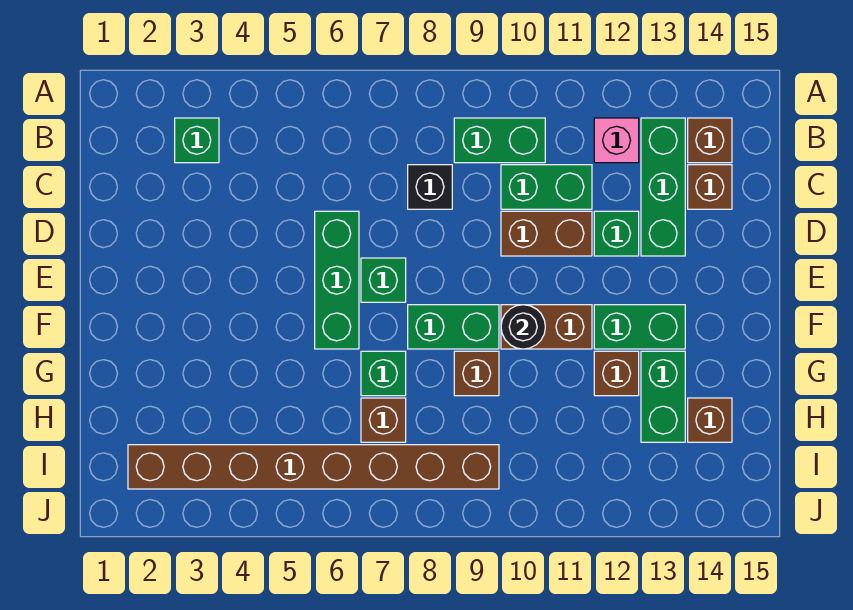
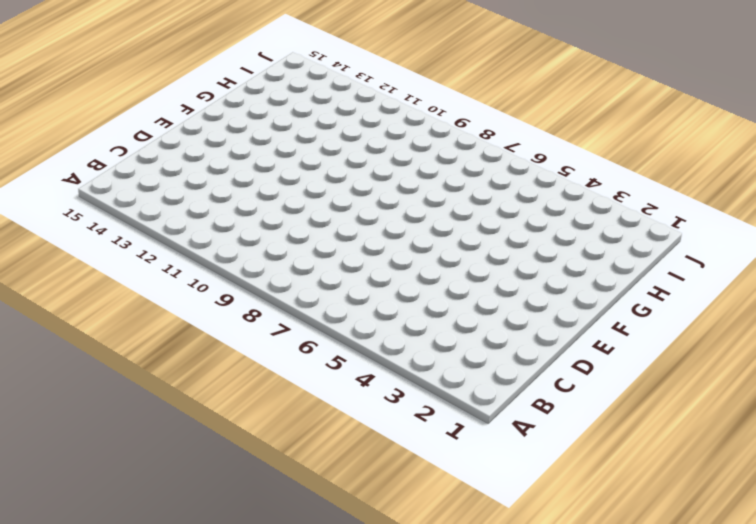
none -> green brick B3 level 1
none -> green brick B9:B10 level 1
none -> pink brick B12 level 1

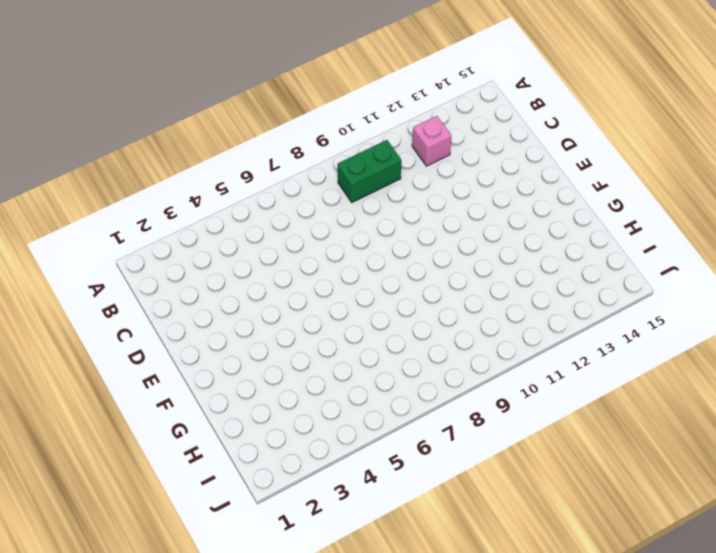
none -> green brick B3 level 1
none -> green brick B13:D13 level 1
none -> brown brick B14 level 1

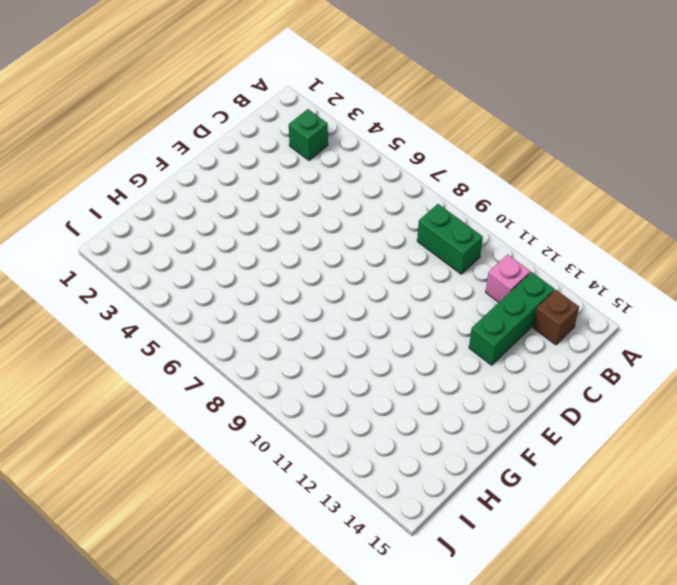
none -> black brick C8 level 1
none -> green brick C10:C11 level 1
none -> brown brick C14 level 1

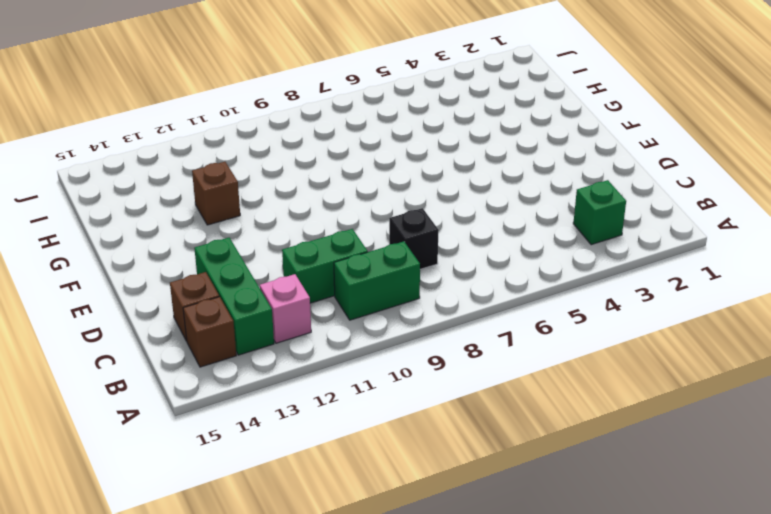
none -> green brick D6:F6 level 1
none -> brown brick D10:D11 level 1
none -> green brick D12 level 1

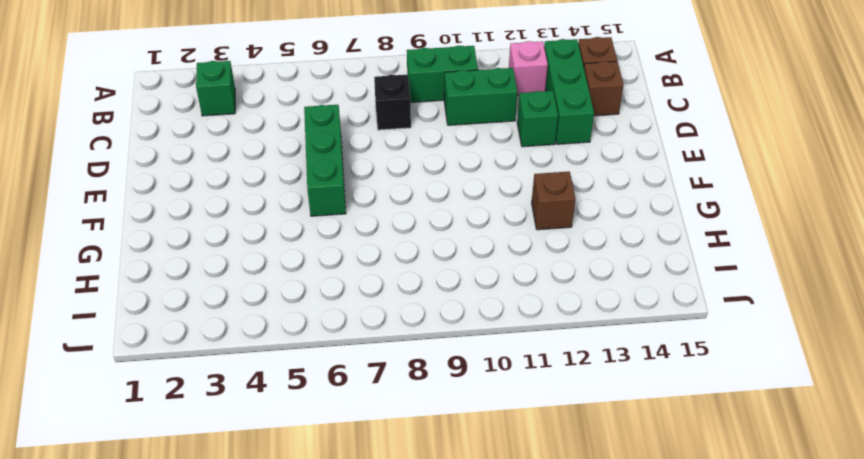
none -> brown brick D10:D11 level 1
none -> green brick E7 level 1
none -> green brick F8:F9 level 1

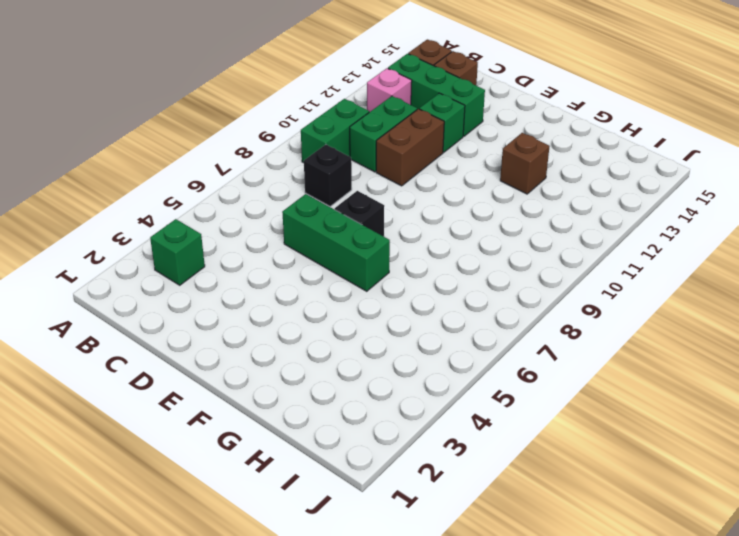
black brick E7 level 1 -> green brick E7 level 1
none -> green brick F8:F9 level 1
none -> brown brick F10:F11 level 1
none -> green brick F12:F13 level 1

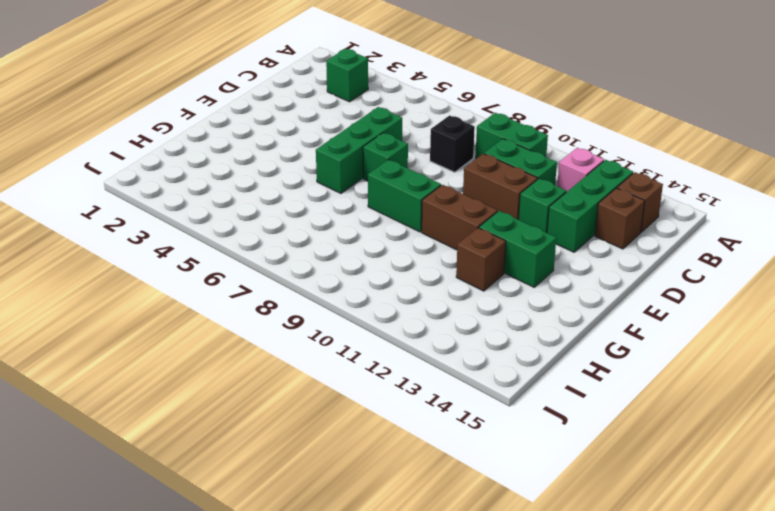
none -> green brick G7 level 1
none -> brown brick G9 level 1
none -> green brick G13:H13 level 1

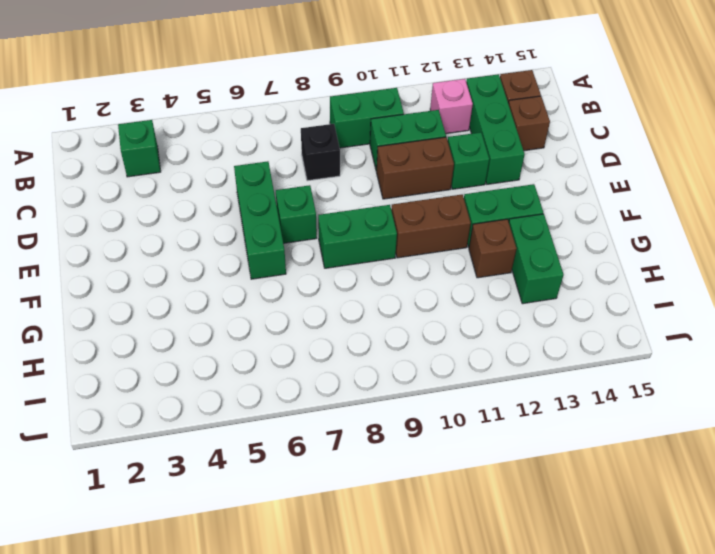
none -> green brick G7 level 1
none -> brown brick G9 level 1
none -> brown brick H7 level 1

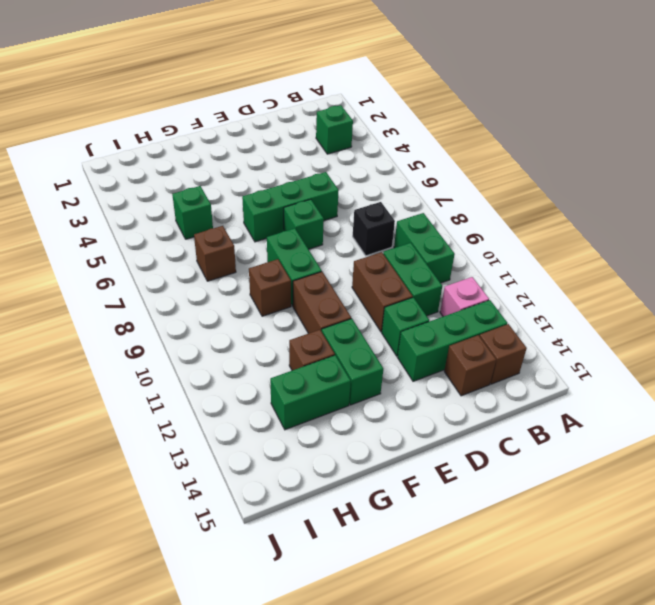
green brick H5 level 1 -> green brick G7 level 1
none -> brown brick H14 level 1
none -> brown brick I2:I9 level 1
none -> black round brick F10 level 2

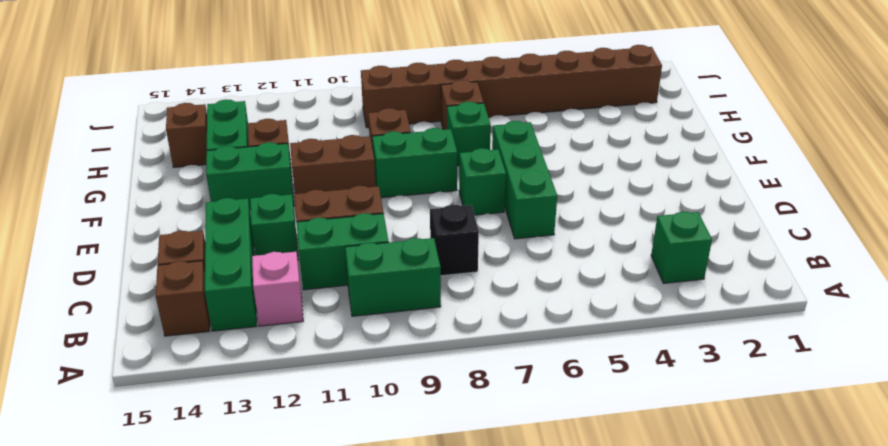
none -> black round brick F10 level 2

